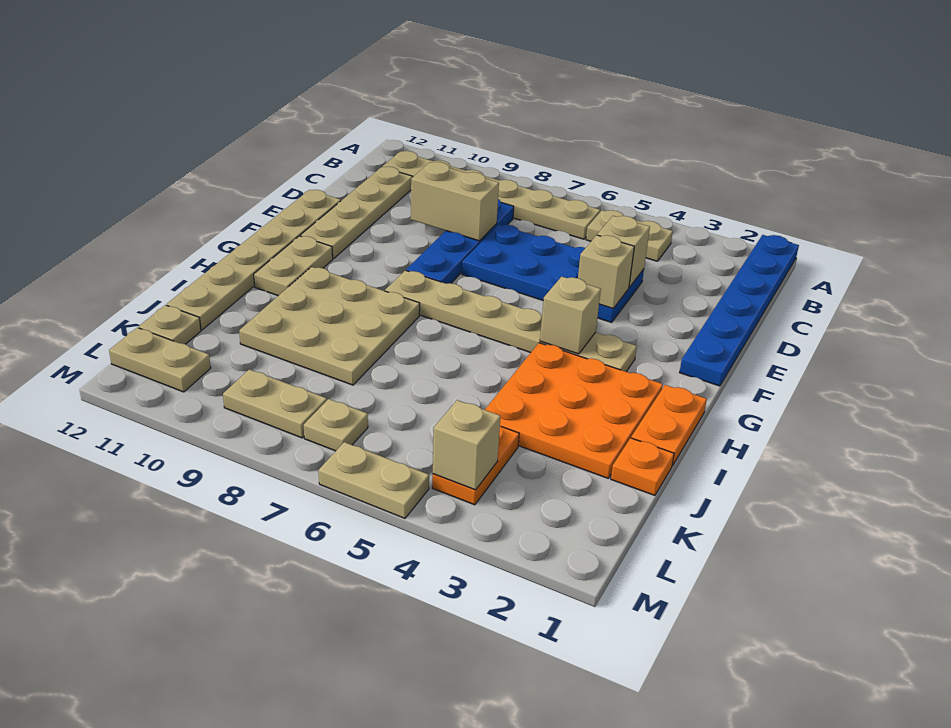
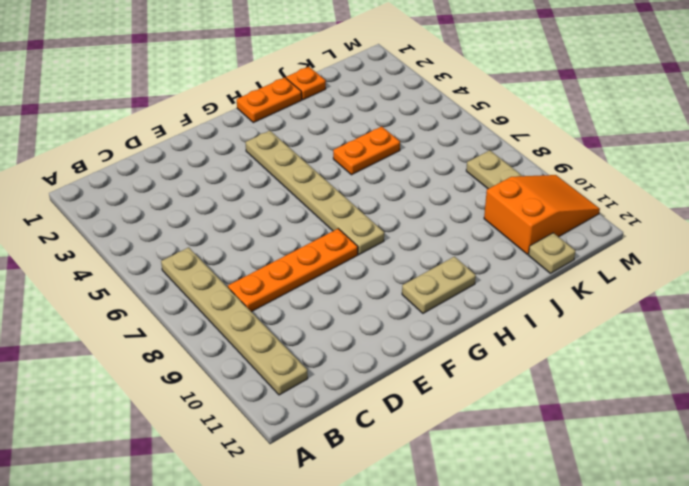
orange plate C8:F8 level 1 -> blue plate C8:F8 level 1
orange plate I5:J5 level 1 -> orange plate K4:L4 level 1
orange slope K10:M11 level 1 top K -> tan plate L11:L12 level 1
none -> blue plate A1:F1 level 1
none -> tan plate B4:B5 level 1
none -> tan plate C11:F11 level 1

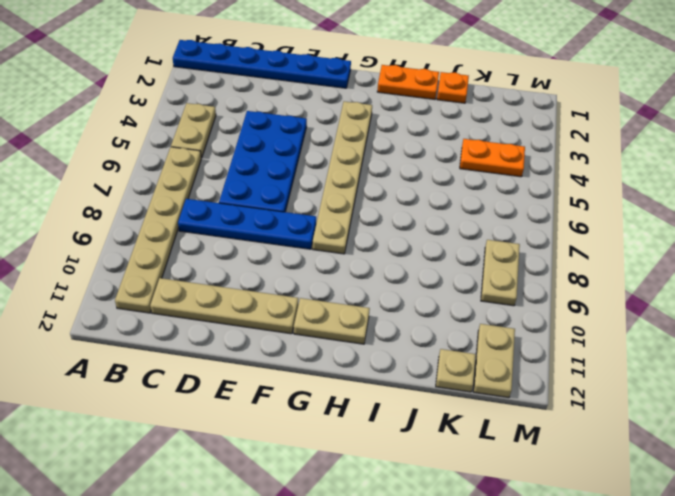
none -> tan plate E12:J12 level 1
none -> orange plate H2:J4 level 1
none -> tan plate H8:J10 level 1

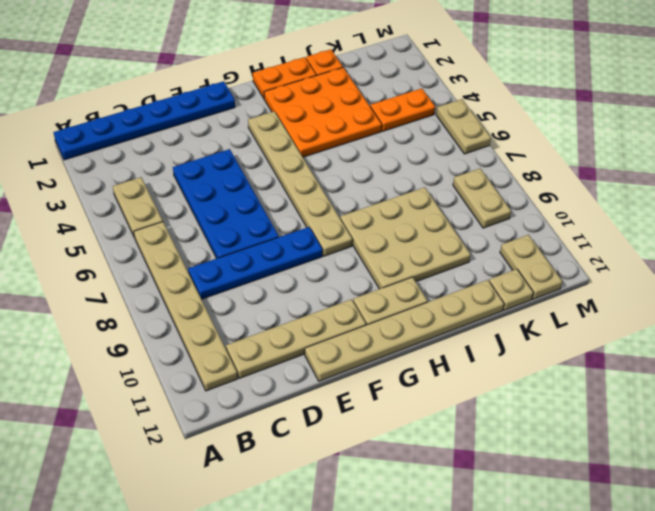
none -> tan plate L7 level 1
none -> tan brick D4 level 2
none -> tan brick D8:D9 level 2

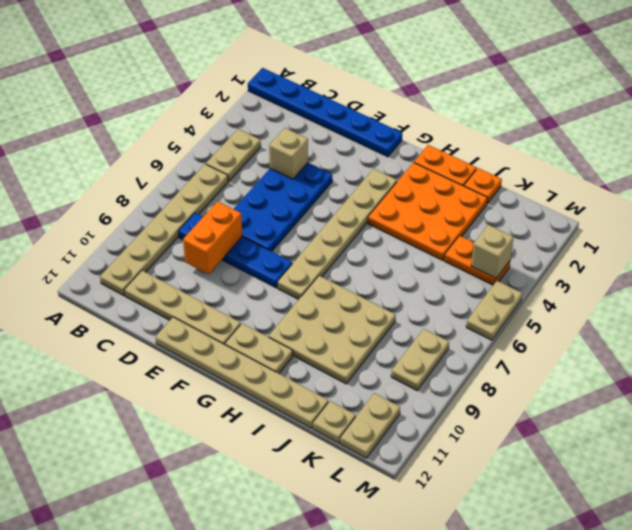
orange brick D8:D9 level 2 -> tan brick D8:D9 level 2
none -> tan plate L7 level 1
none -> tan brick E4 level 2
none -> tan brick G4 level 2

